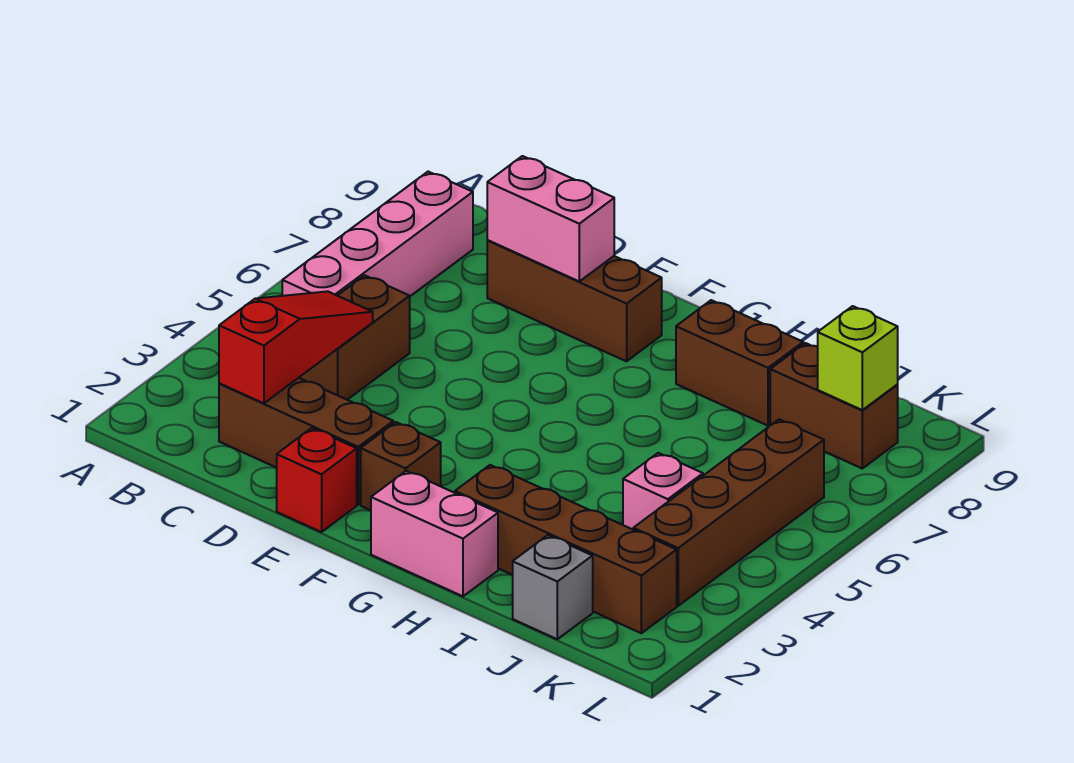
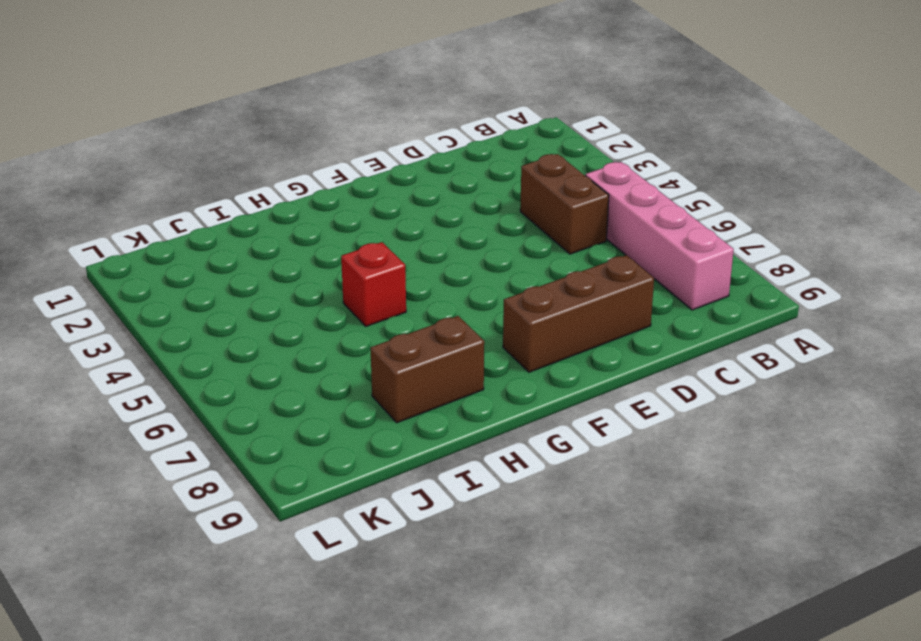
red brick H5 level 1 -> red brick E1 level 1
none -> brown brick C2:E2 level 1
none -> brown brick F2 level 1
none -> pink brick G1:H1 level 1

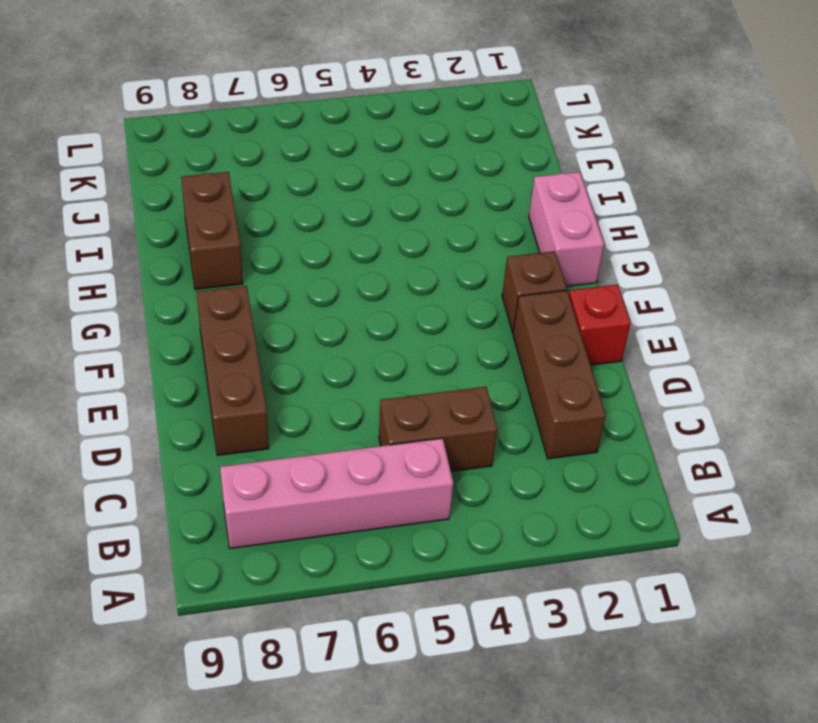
none -> brown brick H2:K2 level 1
none -> grey brick J1 level 1
none -> pink brick J4 level 1

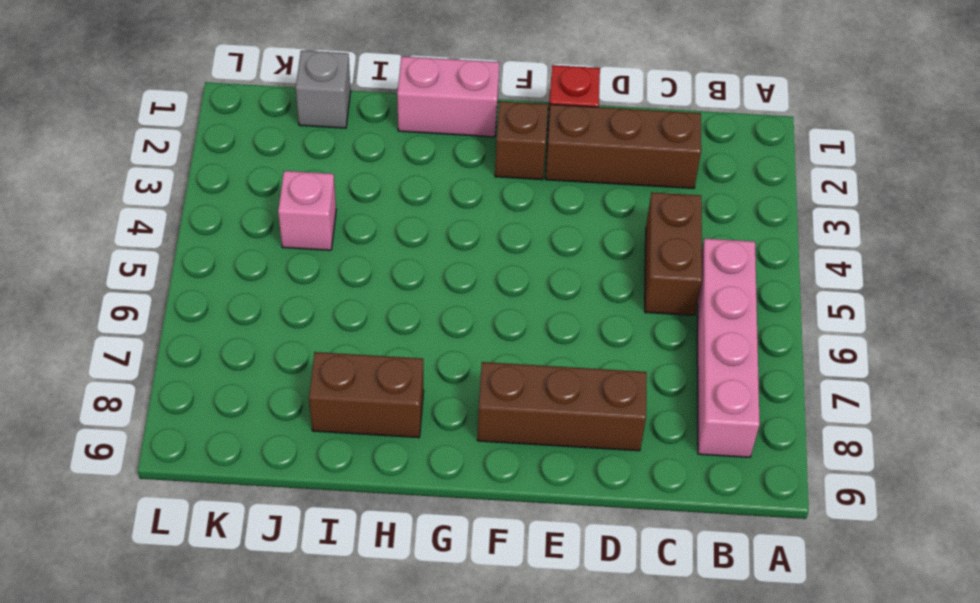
none -> brown brick H2:K2 level 1
none -> brown brick J8:K8 level 1
none -> brown brick K3:K6 level 1

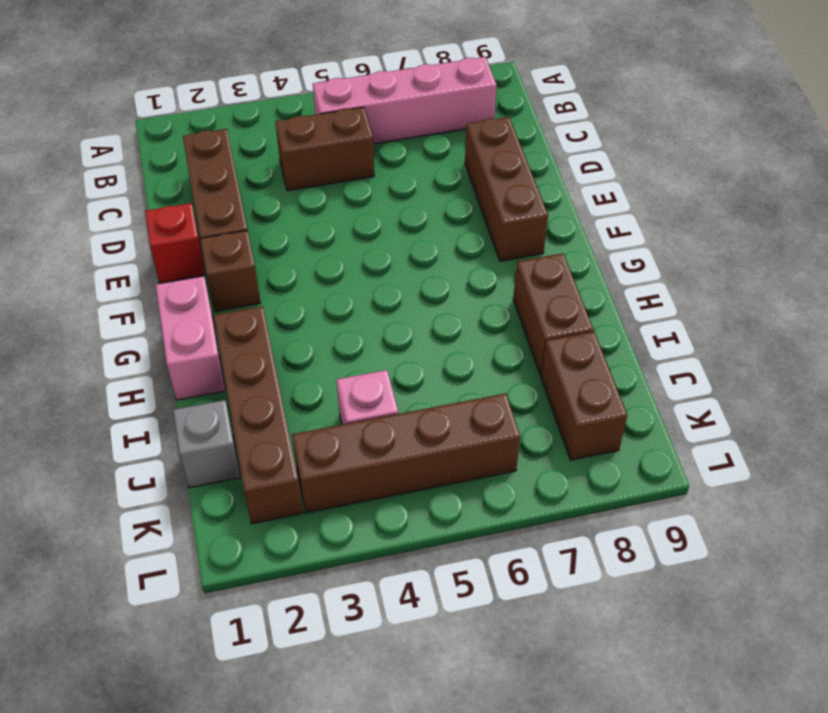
none -> red slope C2:C4 level 2 top 2
none -> pink brick D8:E8 level 2
none -> lime brick K8 level 2

